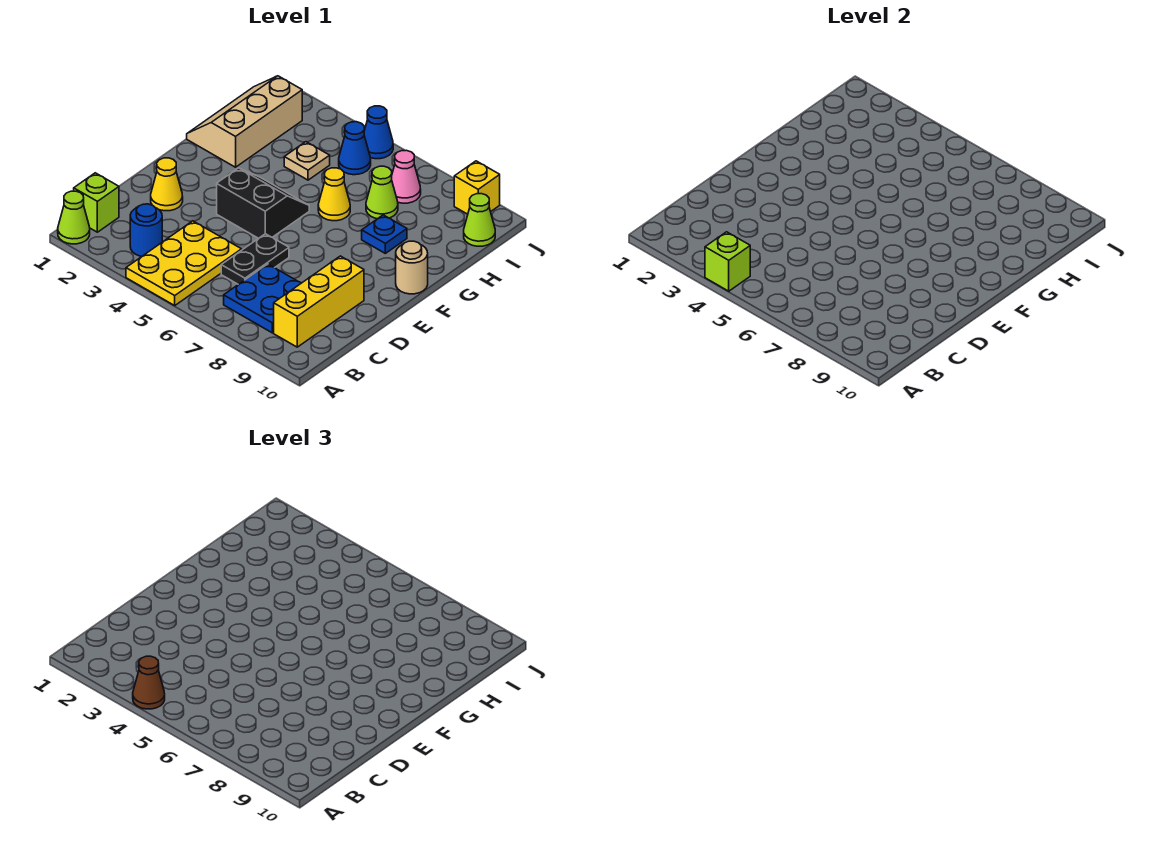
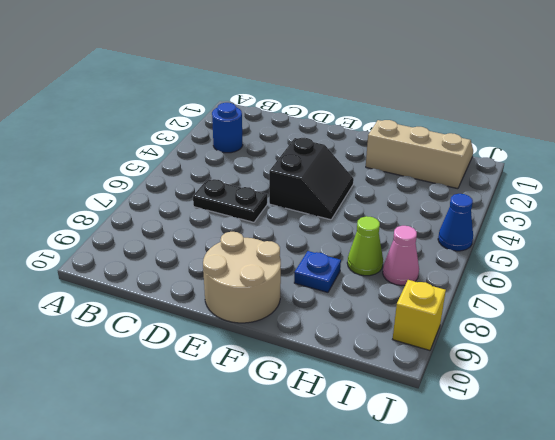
tan round brick E9:F10 level 1 -> tan round brick F10 level 1
none -> lime cone A1 level 1
none -> yellow plate A4:C5 level 1
none -> lime brick B1 level 1

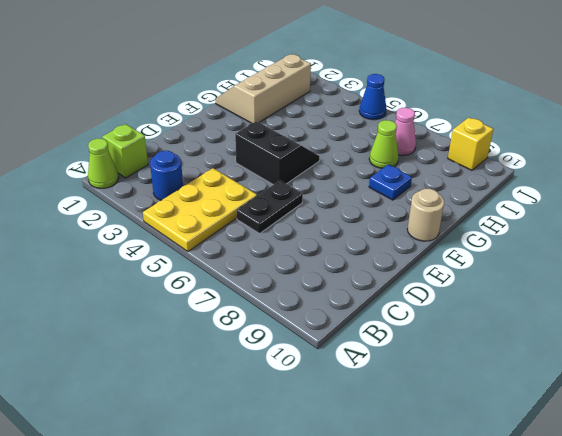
none -> blue plate B7:C8 level 1
none -> yellow brick B9:D9 level 1
none -> yellow cone D2 level 1

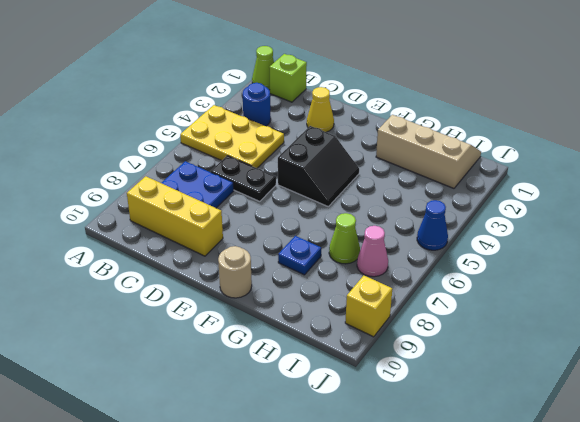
none -> yellow cone G6 level 1
none -> tan plate H4 level 1
none -> blue cone I5 level 1

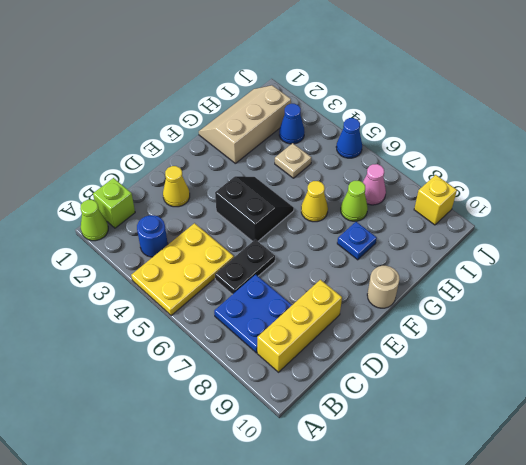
blue cone I3 level 1 -> blue cone I5 level 1
none -> lime cone I10 level 1
none -> lime brick A4 level 2
none -> brown cone A4 level 3

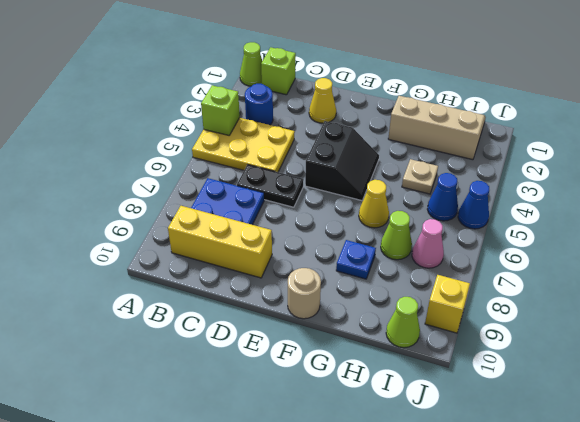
none -> brown cone A4 level 3

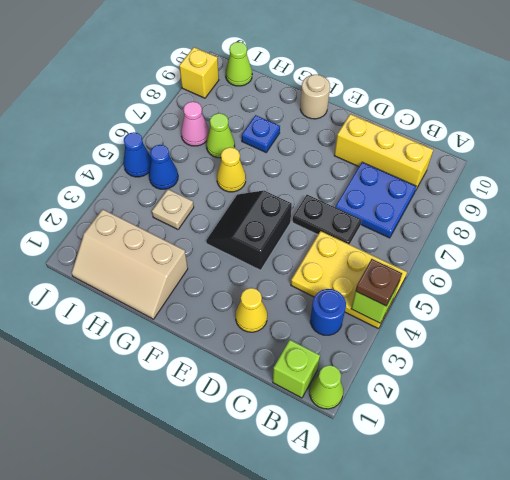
brown plate A4 level 3 -> brown cone A4 level 3

